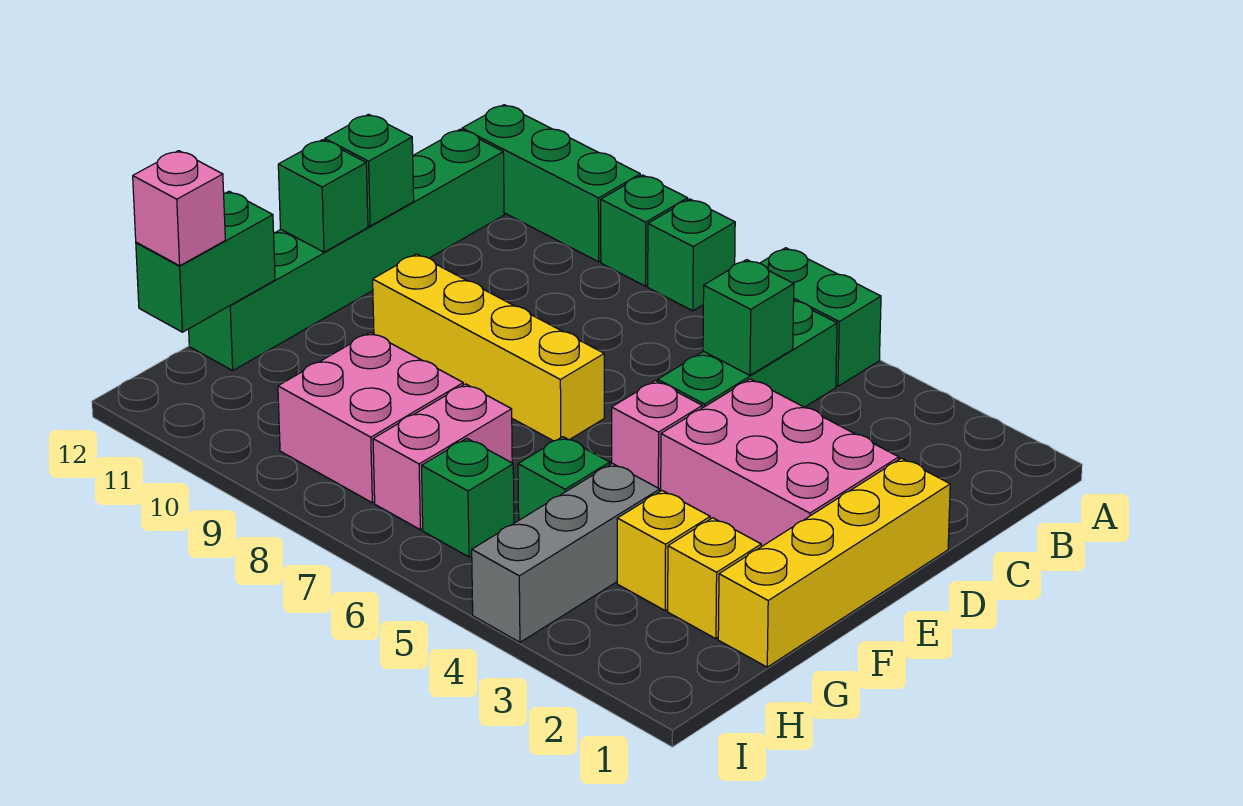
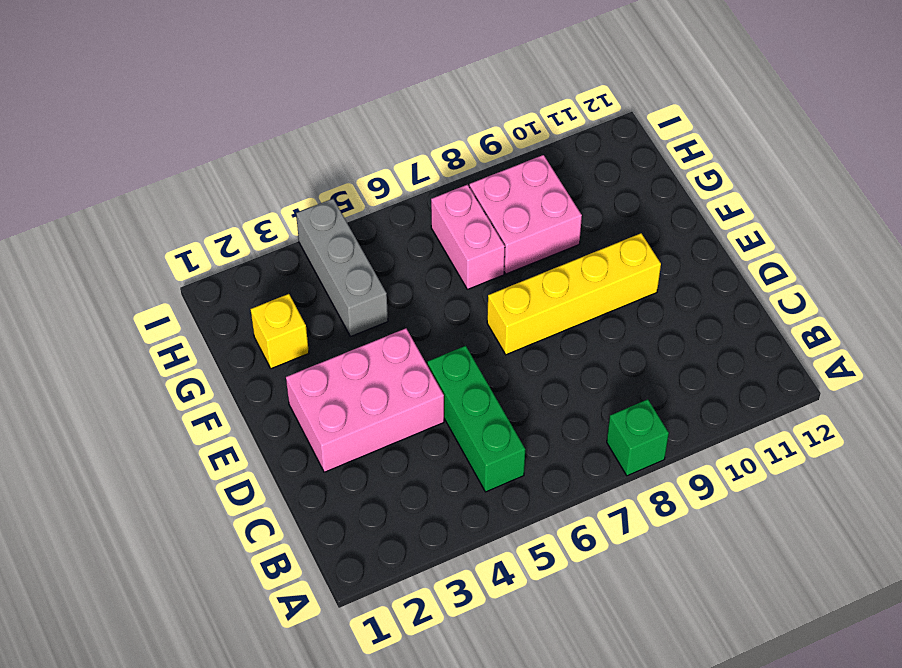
none -> green brick A5:A6 level 1
none -> green brick A9 level 1
none -> green brick A10:A12 level 1

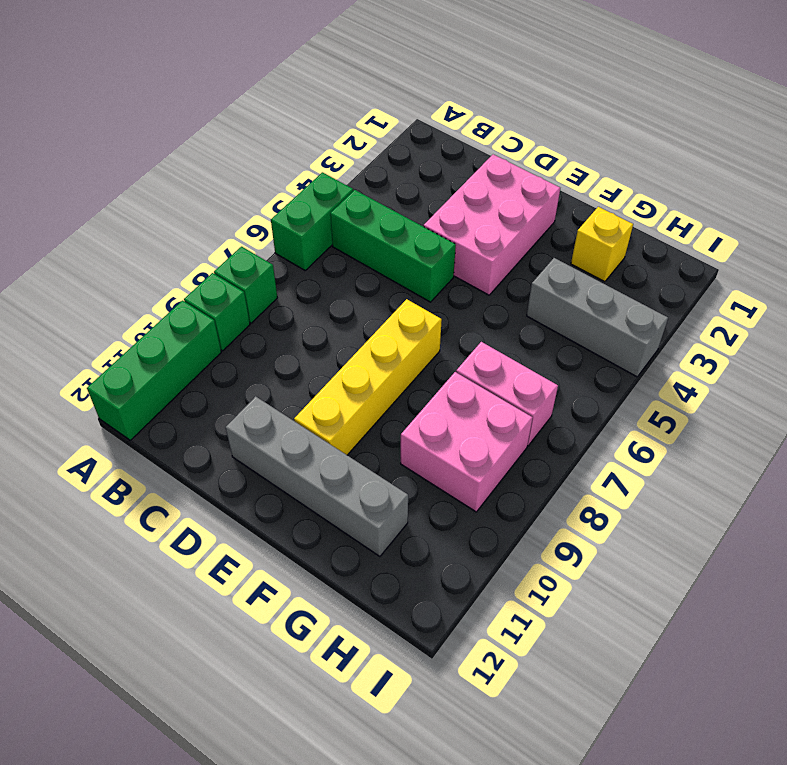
grey brick D11:G11 level 1 -> none
none -> green brick B12:G12 level 1
none -> yellow brick D1:G1 level 1
none -> pink brick E5 level 1

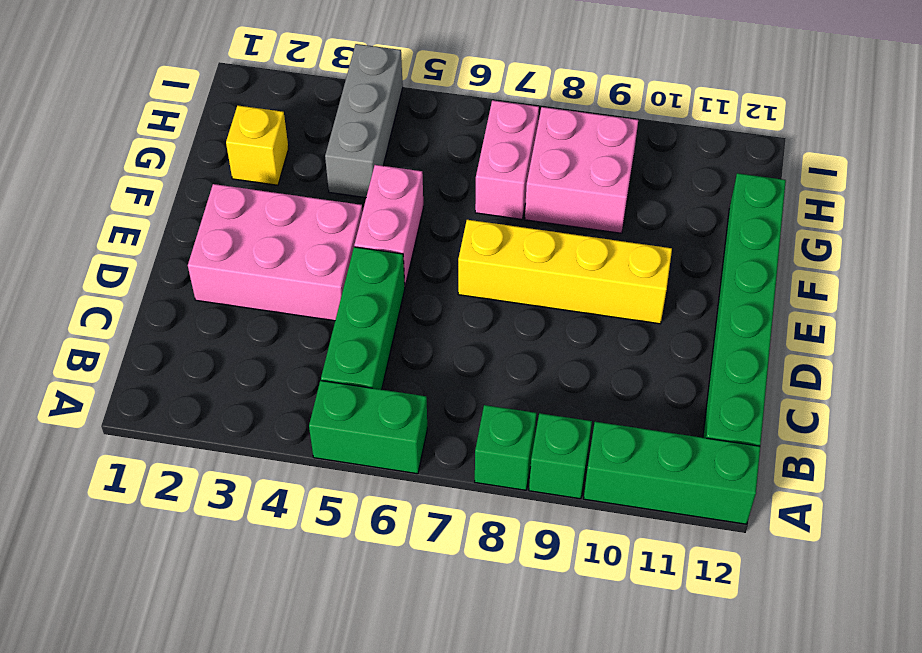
pink brick E5:F5 level 1 -> pink brick E5 level 1
none -> yellow brick D1:G1 level 1
none -> yellow brick G3 level 1
none -> green brick G5 level 1

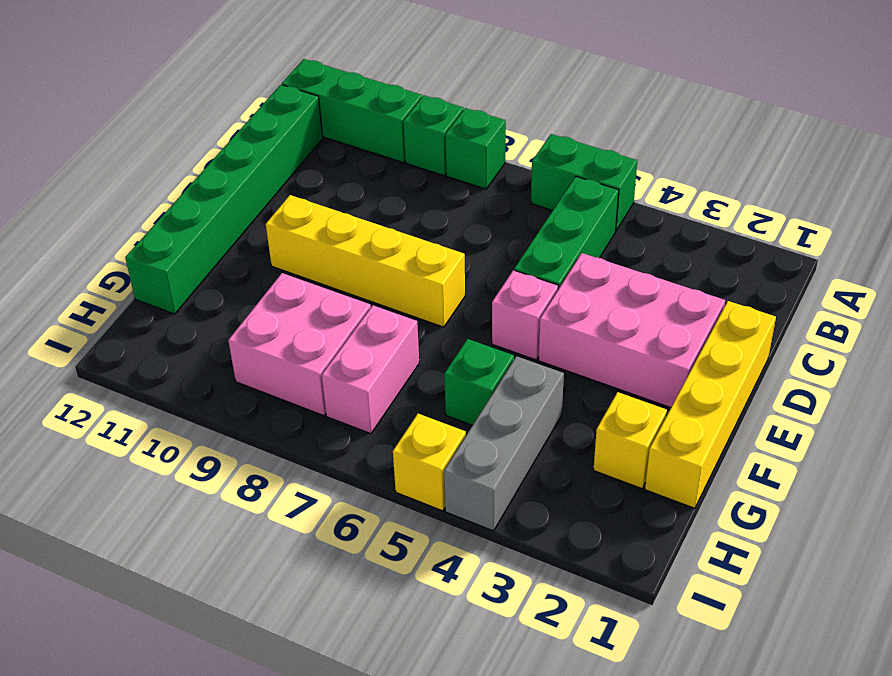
yellow brick I5 level 1 -> yellow brick G3 level 1
none -> green brick H6 level 1
none -> green brick C5 level 2
none -> green brick D12 level 2

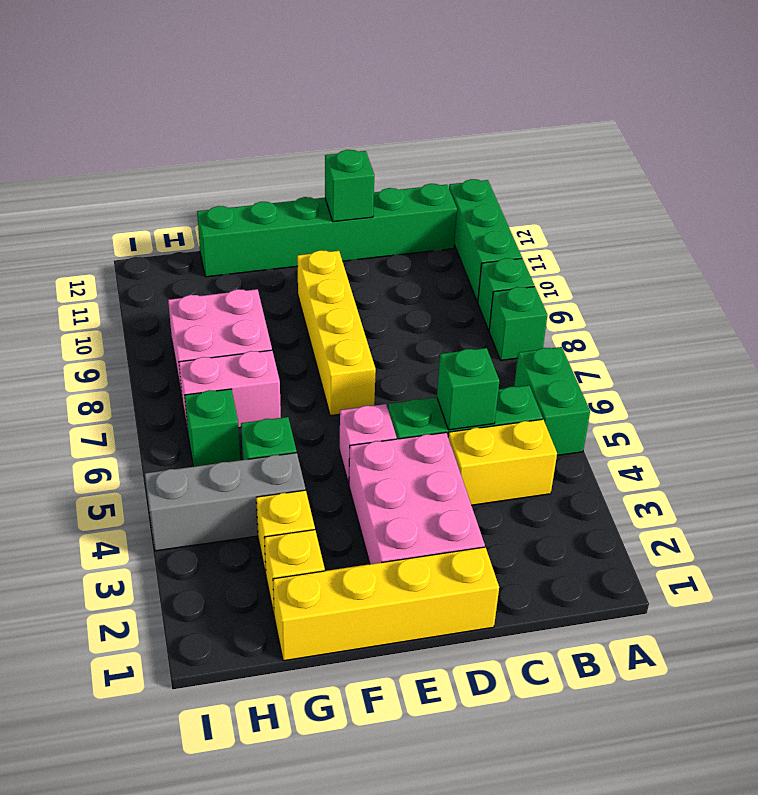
yellow brick B4:C4 level 1 -> none
none -> green brick E12 level 2
none -> green brick G12:H12 level 2
none -> pink brick H12 level 3

